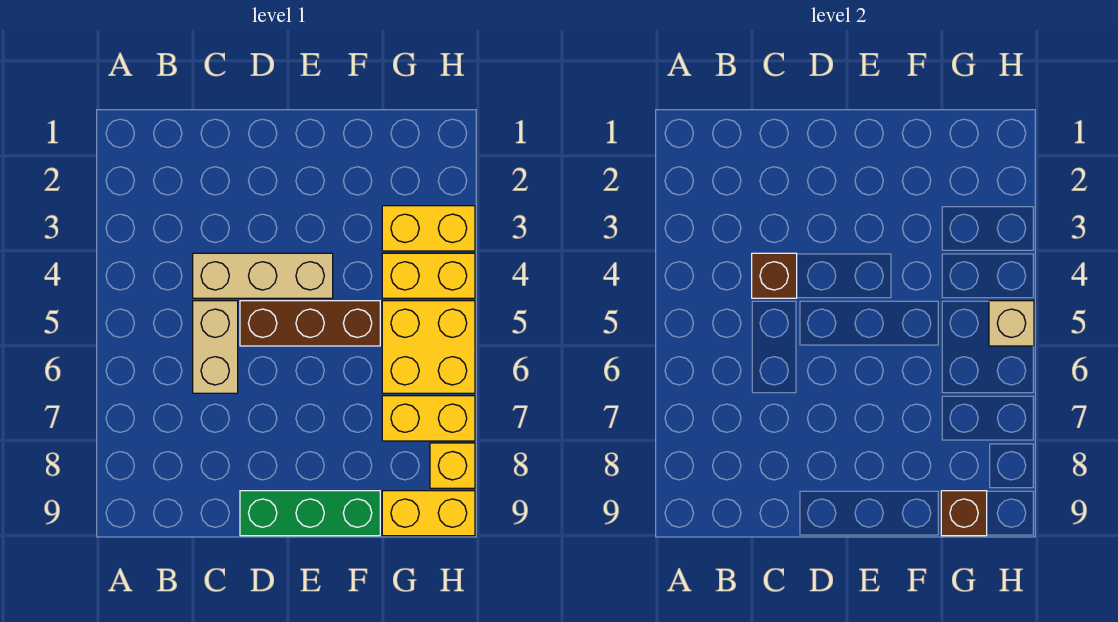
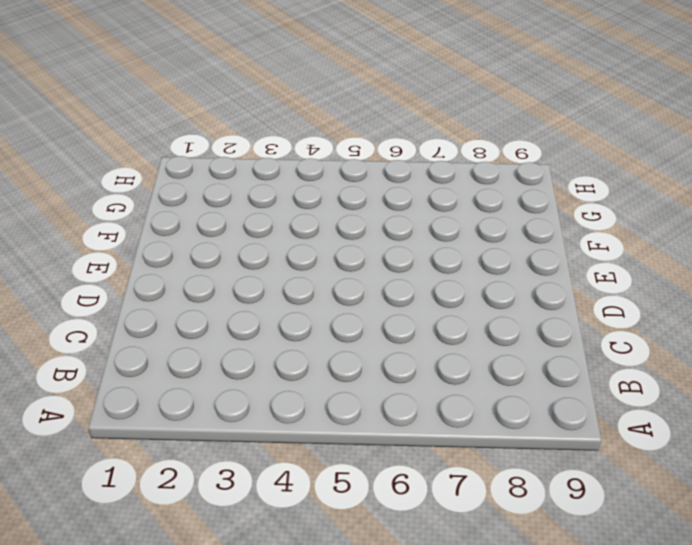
none -> tan brick C4:E4 level 1
none -> tan brick C5:C6 level 1
none -> brown brick D5:F5 level 1

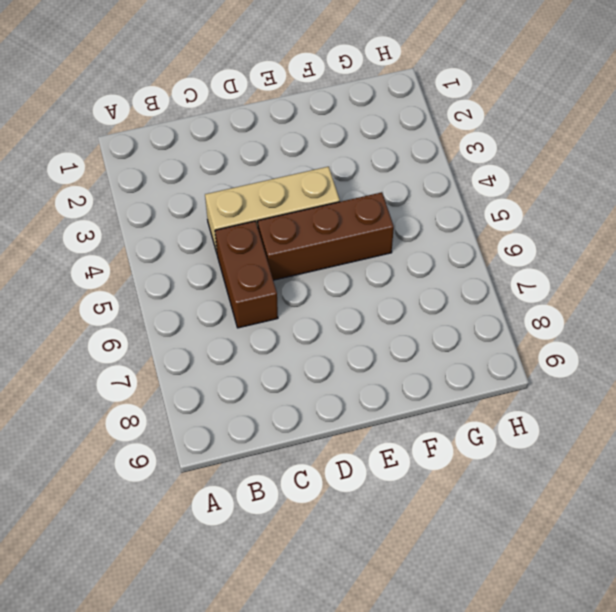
brown brick C5:C6 level 1 -> tan brick C5:C6 level 1
none -> green brick D9:F9 level 1
none -> yellow brick G3:H3 level 1
none -> yellow brick G4:H4 level 1

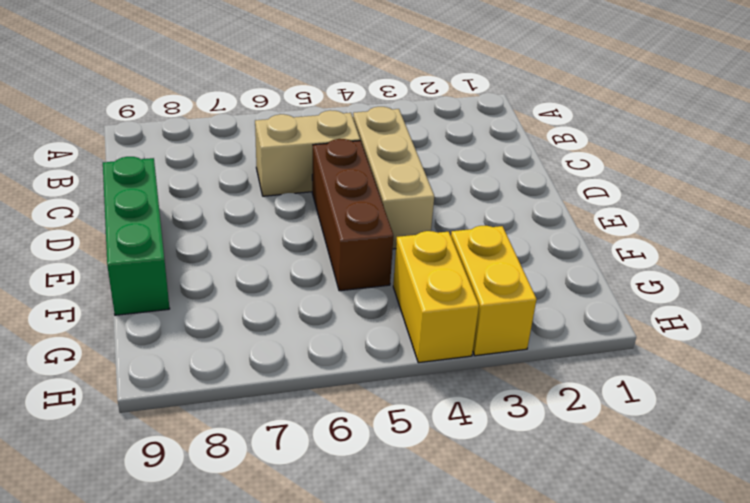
none -> yellow brick G5:H6 level 1
none -> yellow brick G7:H7 level 1
none -> yellow brick G9:H9 level 1

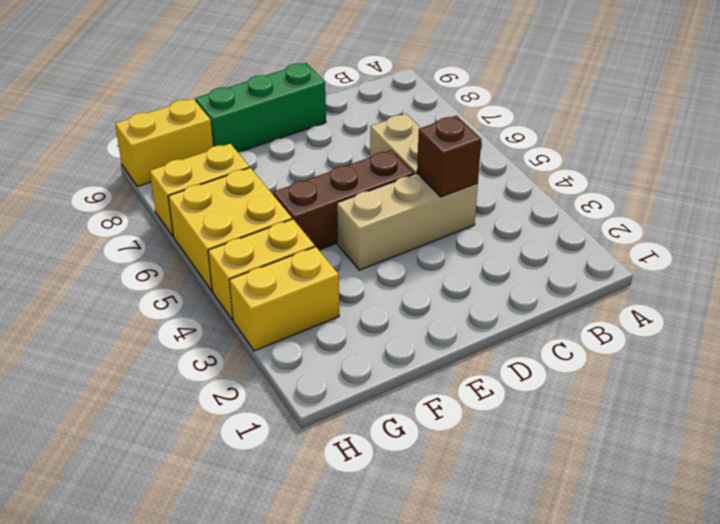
none -> yellow brick H8 level 1
none -> brown brick G9 level 2
none -> tan brick H5 level 2

